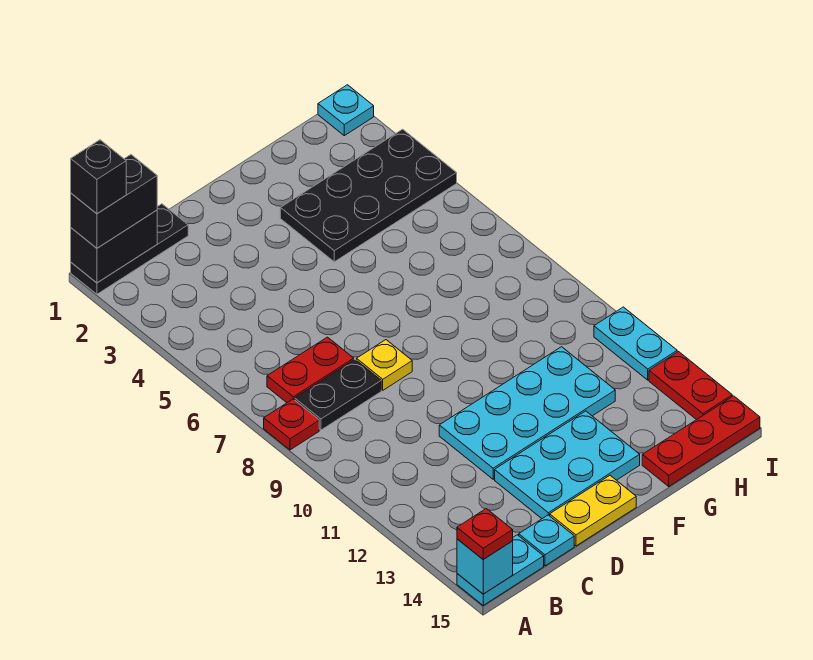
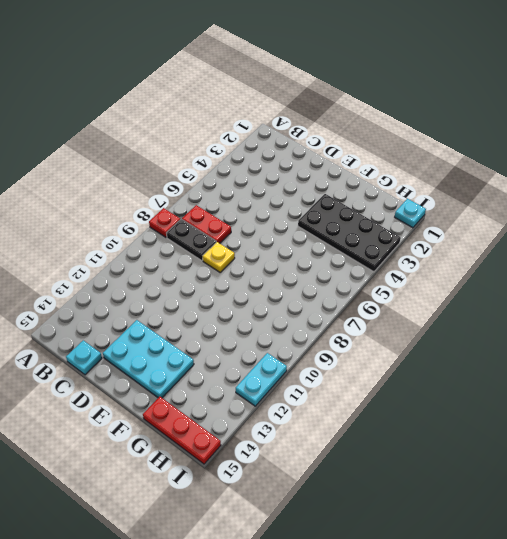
none -> black plate A1:C1 level 1
none -> cyan plate A15:B15 level 1
none -> cyan plate D11:G12 level 1

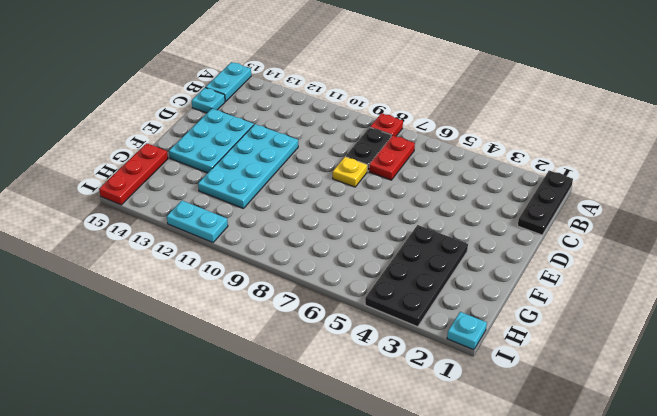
none -> yellow plate D15:E15 level 1
none -> red plate I13:I14 level 1
none -> black brick A1:B1 level 2

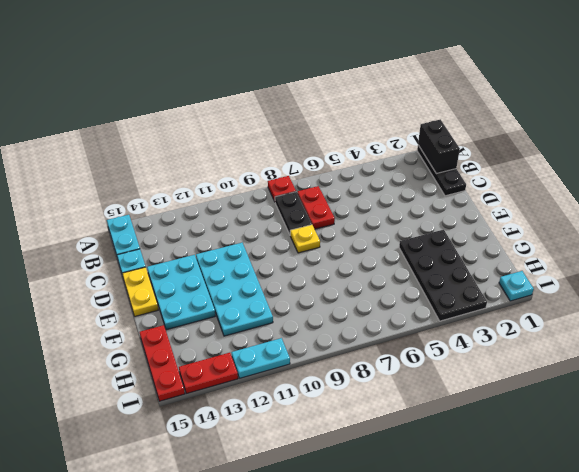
none -> cyan brick A15 level 2
none -> black brick A1:B1 level 3
none -> red plate A15 level 3

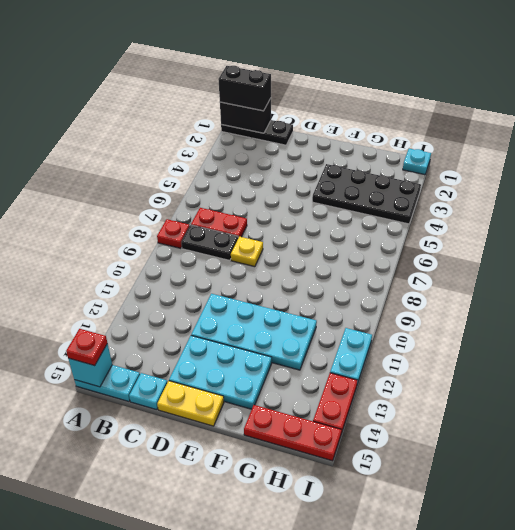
none -> black brick A1 level 4

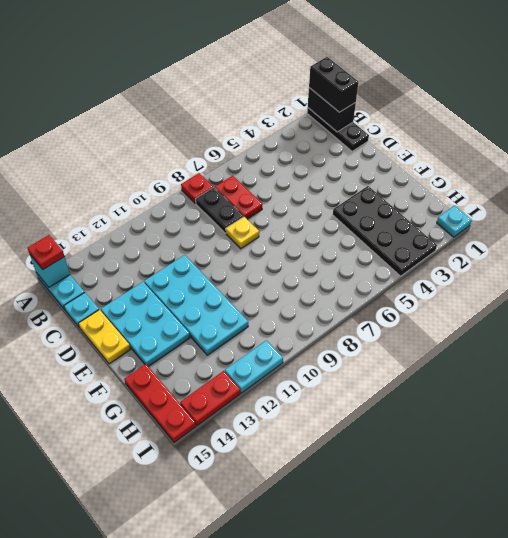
none -> black brick A1 level 4

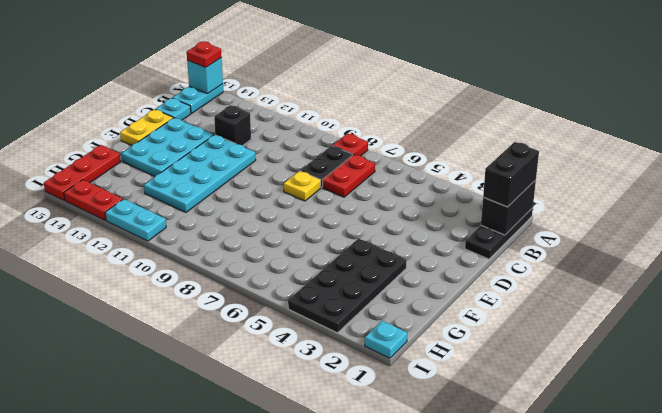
black brick C12 level 1 -> black brick A1 level 4

